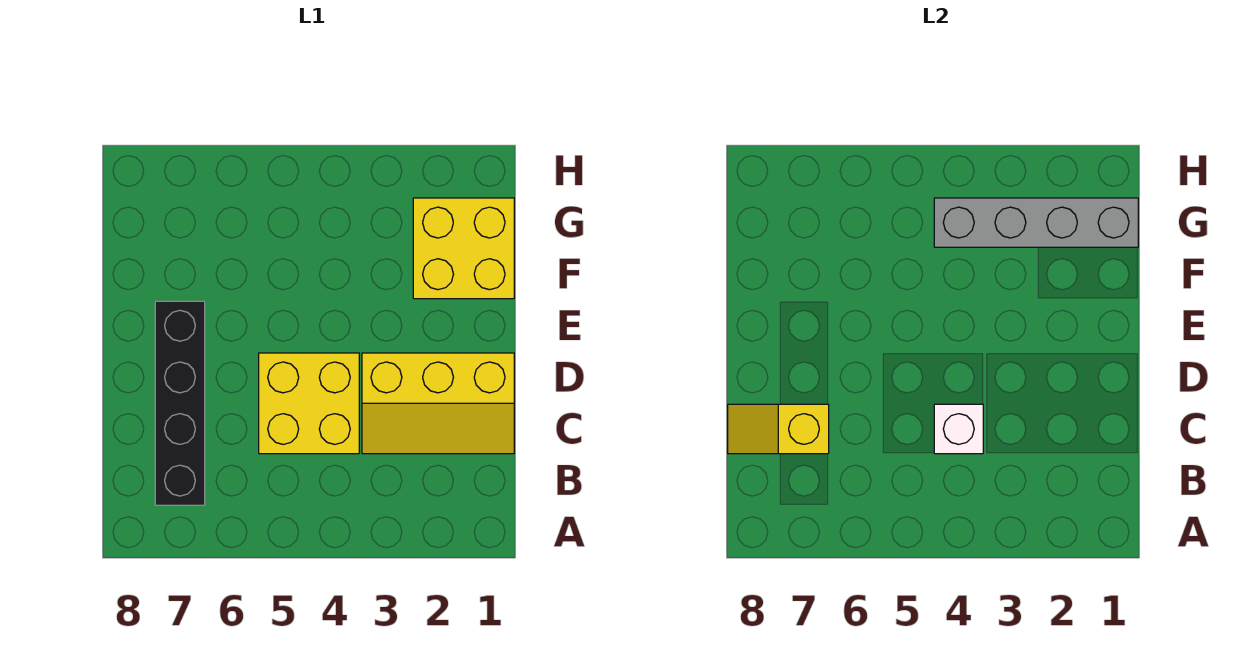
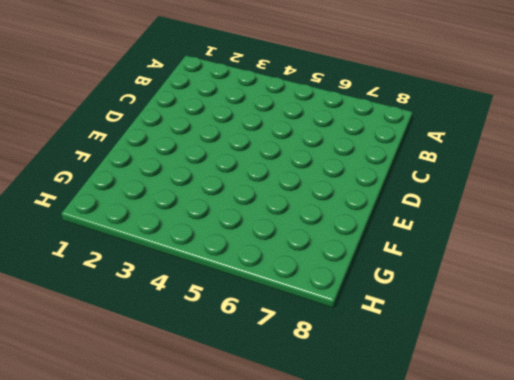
none -> black brick B7:E7 level 1
none -> yellow slope C1:D3 level 1 top D

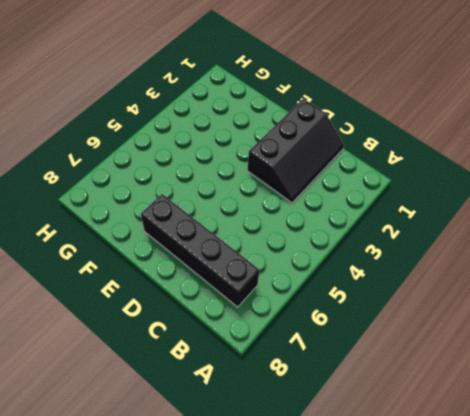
black slope C1:D3 level 1 top D -> yellow slope C1:D3 level 1 top D
none -> yellow brick C4:D5 level 1
none -> yellow brick F1:G2 level 1

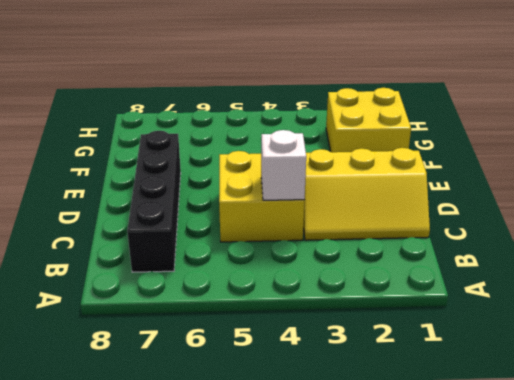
none -> yellow slope C7:C8 level 2 top 7
none -> grey brick G1:G4 level 2

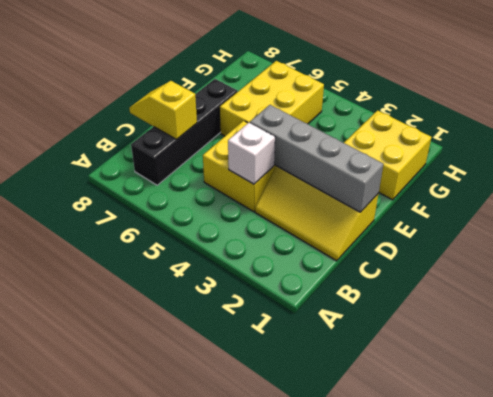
grey brick D1:D4 level 2 -> grey brick G1:G4 level 2
yellow brick E5:G6 level 1 -> none

